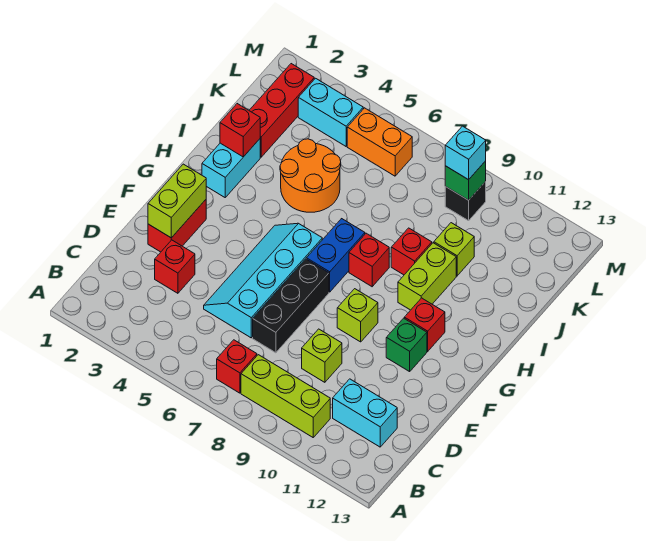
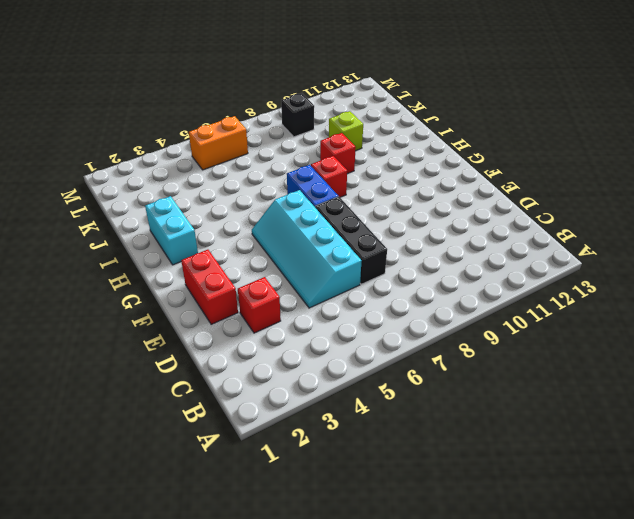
none -> red brick B7 level 1
none -> lime brick B8:B10 level 1
none -> cyan brick C11:C12 level 1

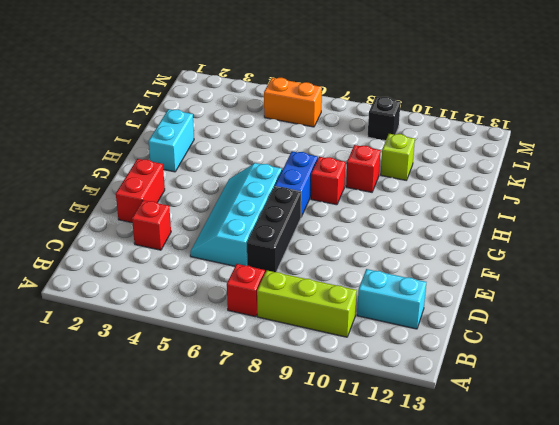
none -> lime brick D9 level 1
none -> lime brick F9 level 1
none -> green brick F11 level 1

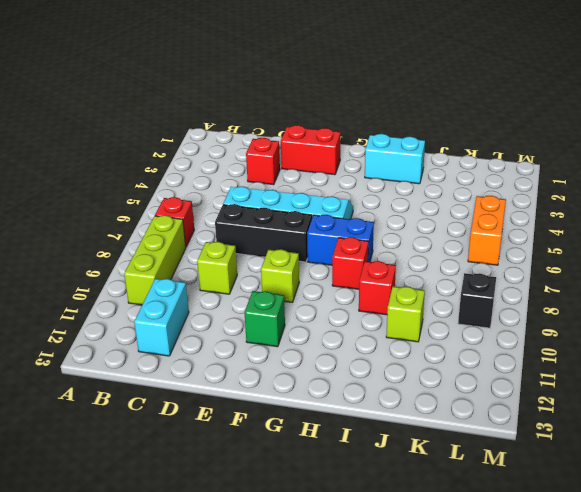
none -> red brick G11 level 1
none -> lime brick H10:I10 level 1
none -> orange round brick I4:J5 level 1

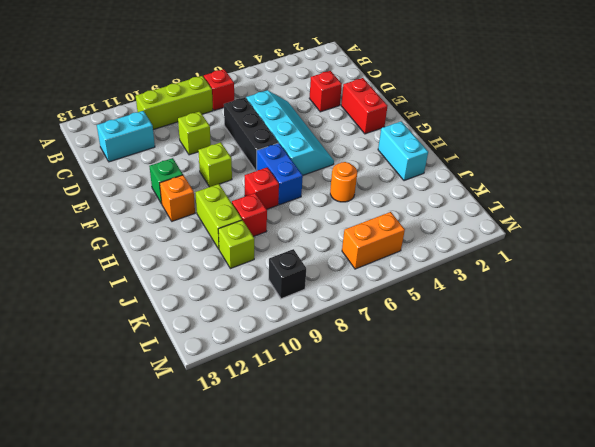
orange brick G11 level 1 -> red brick G11 level 1
orange round brick I5 level 1 -> orange round brick I4:J5 level 1
none -> red brick J2:L2 level 1
none -> cyan brick L3:L4 level 1
none -> lime brick E2:F2 level 2

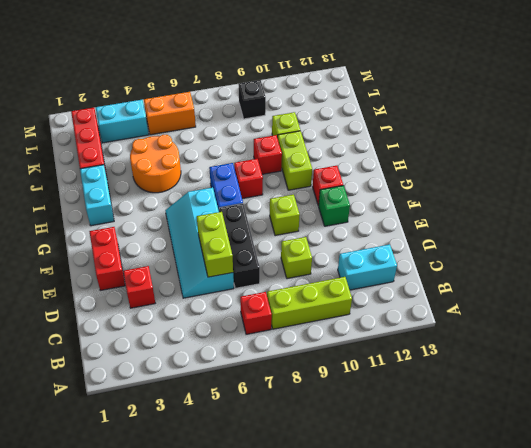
lime brick D6:E6 level 2 -> lime brick E2:F2 level 2
none -> red brick I2 level 2
none -> green brick L9 level 2
none -> cyan brick L9 level 3

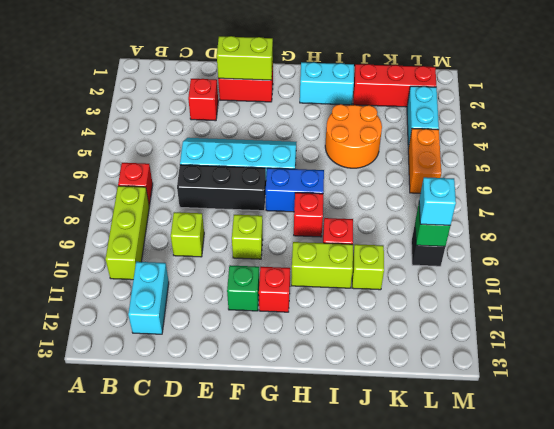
none -> red brick I2 level 2

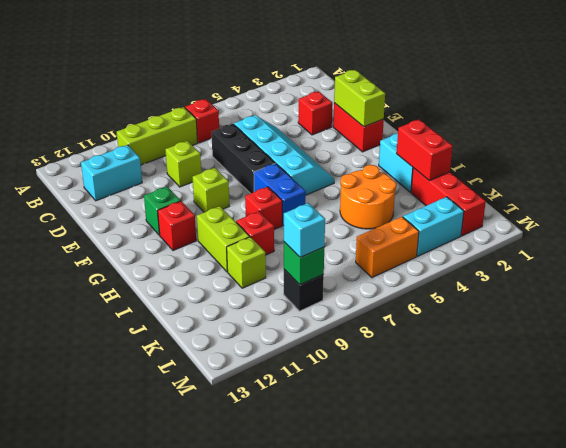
red brick I2:J2 level 2 -> red brick I2 level 2

